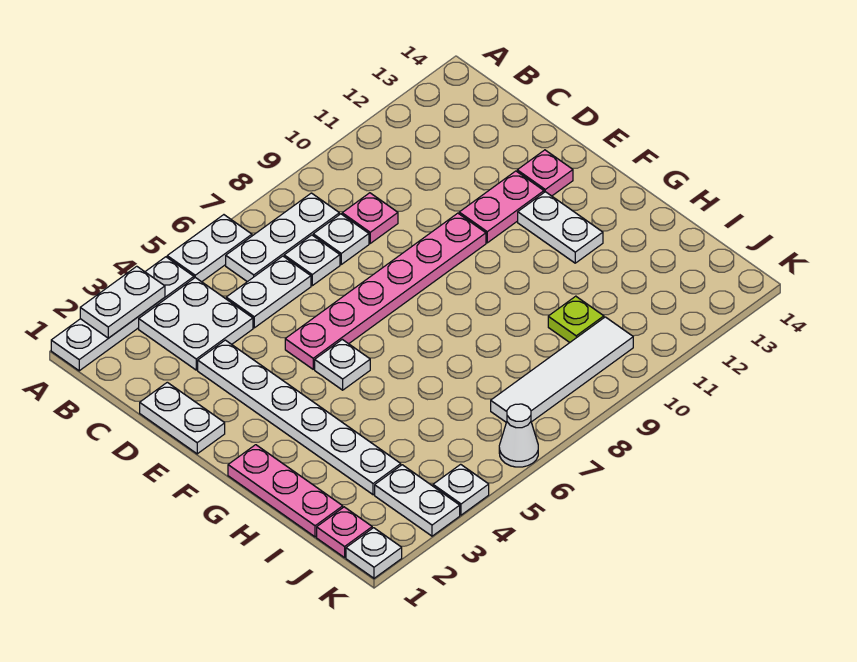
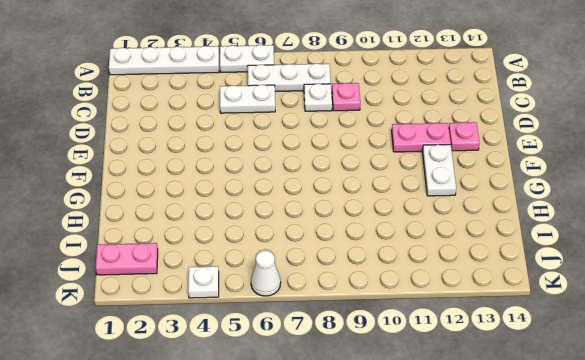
pink plate J1:J2 level 1 -> pink plate J1 level 1
none -> white plate B3:C4 level 1
none -> white plate C7 level 1
none -> white plate D1:E1 level 1

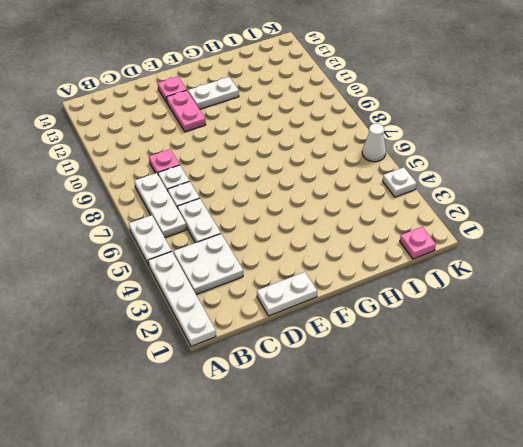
none -> white plate D3:I3 level 1
none -> pink plate E5:E10 level 1
none -> white plate F5 level 1

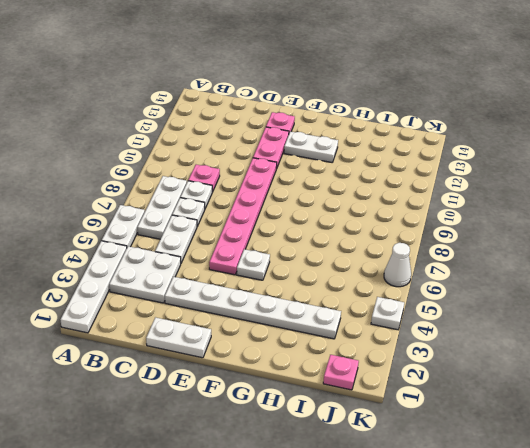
none -> pink plate G1:I1 level 1
none -> lime plate I10 level 1
none -> white plate J3:K3 level 1

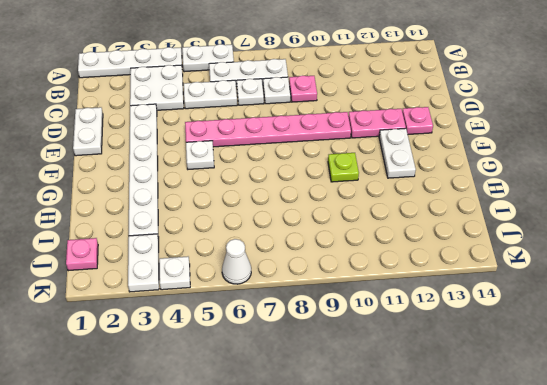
lime plate G10 level 1 -> lime plate I10 level 1
none -> pink plate G1:I1 level 1
none -> white tile J7:J10 level 1
none -> white plate K1 level 1

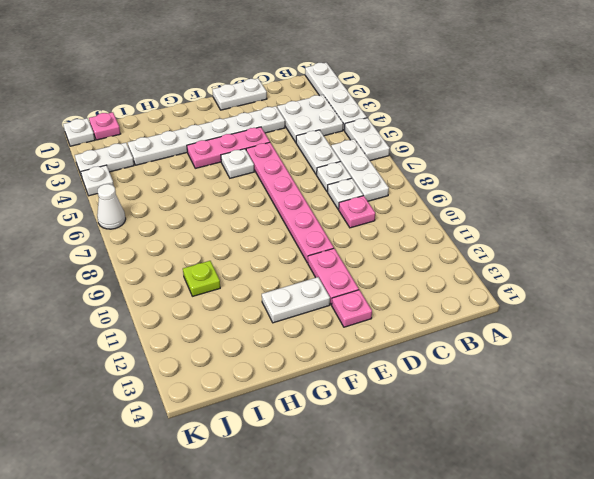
pink plate E4:G4 level 1 -> pink plate G1:I1 level 1
none -> white tile J7:J10 level 1
none -> white plate A2:A3 level 2

